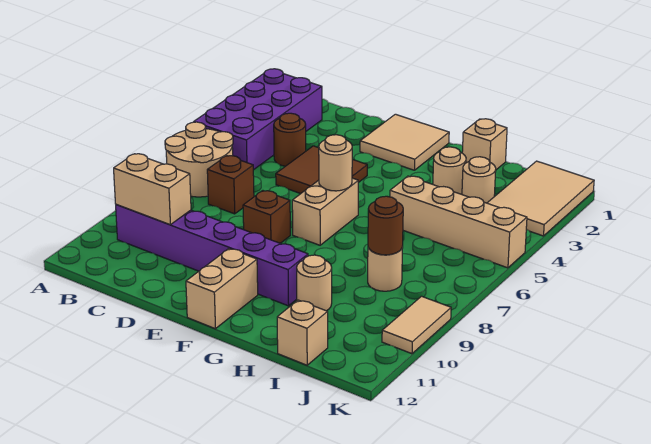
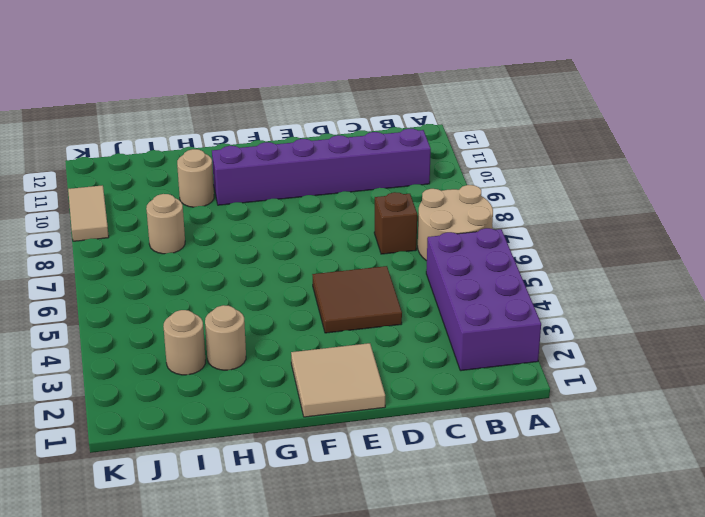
none -> brown round brick C4 level 1
none -> brown brick E8 level 1
none -> tan brick F6:F7 level 1

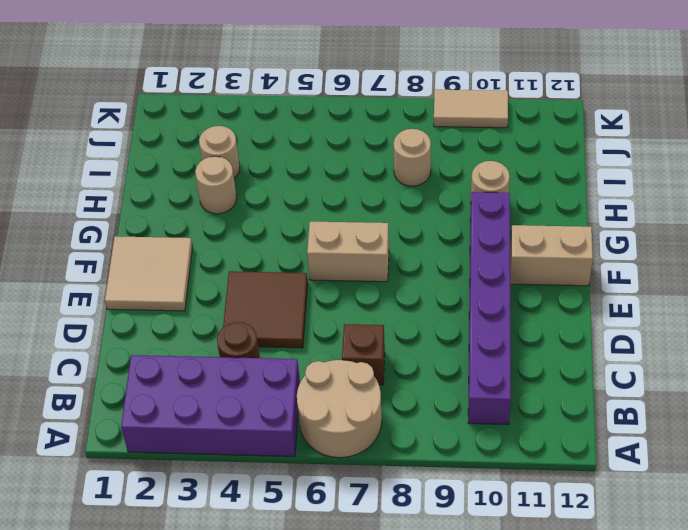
none -> brown brick E8 level 1
none -> tan brick H1 level 1
none -> tan brick H5:K5 level 1

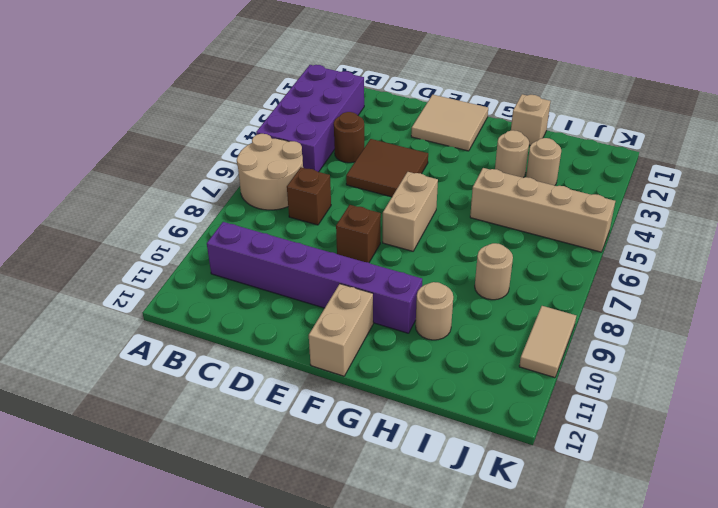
none -> tan brick I12 level 1
none -> tan tile J1:K3 level 1
none -> tan brick B10:C10 level 2

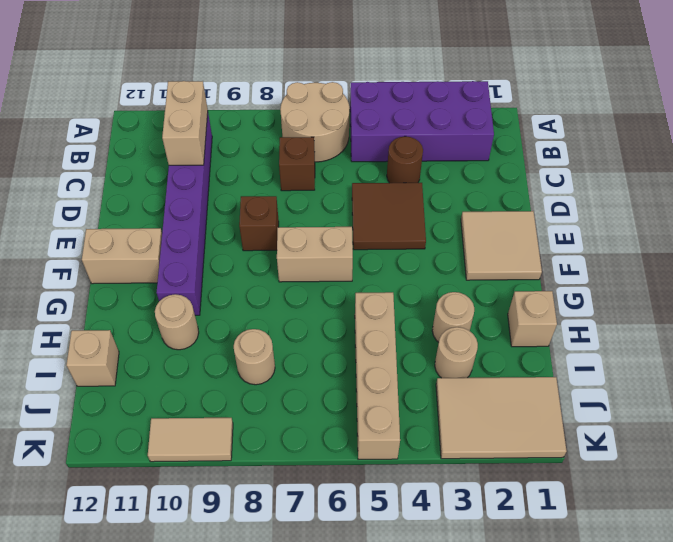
none -> tan round brick F6 level 2
none -> brown round brick I8 level 2

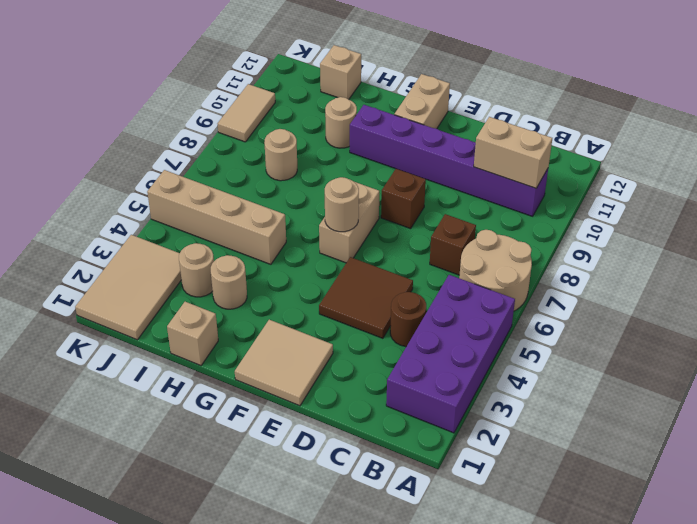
none -> brown round brick I8 level 2

